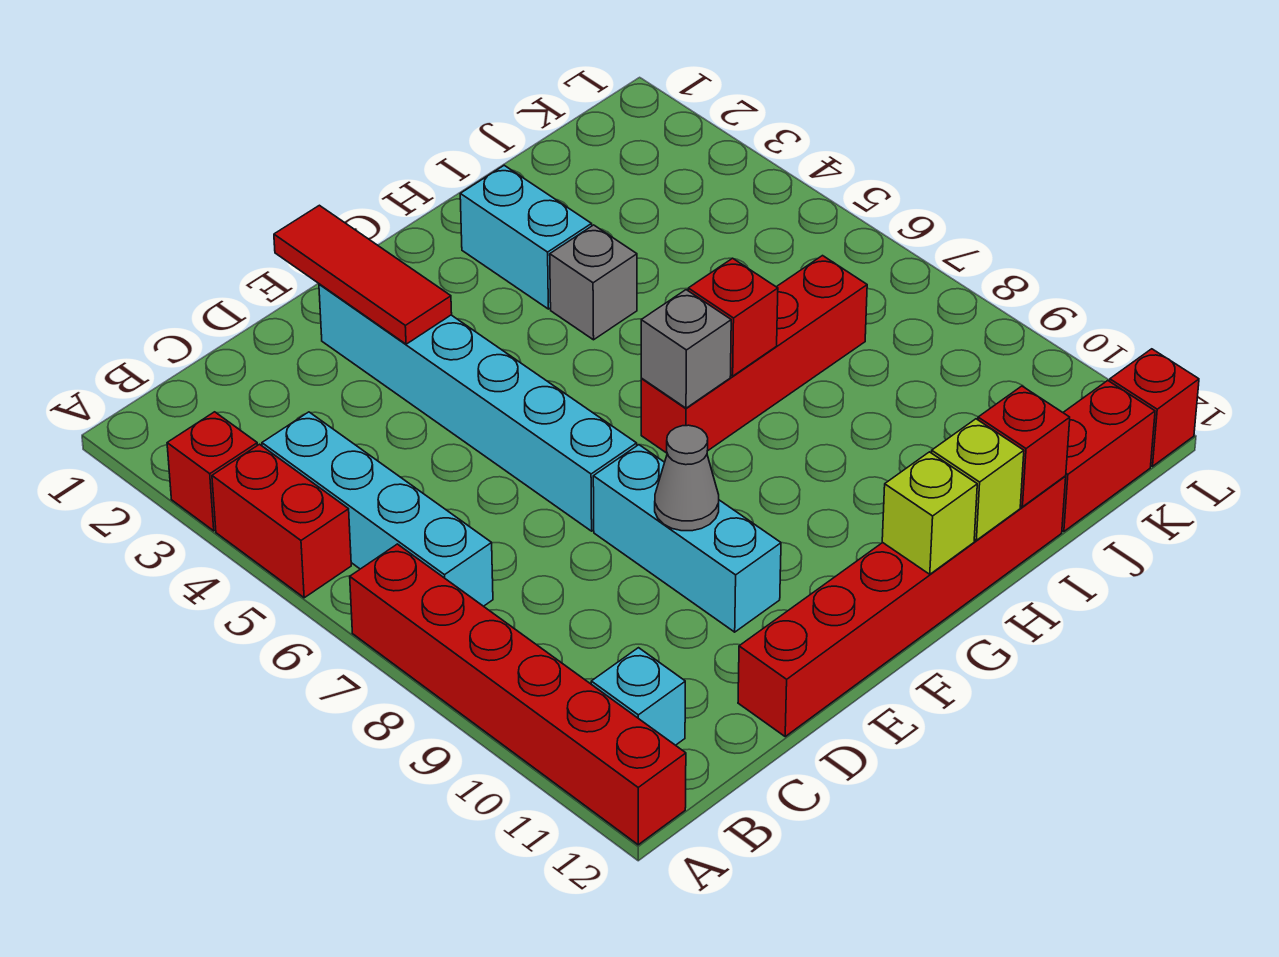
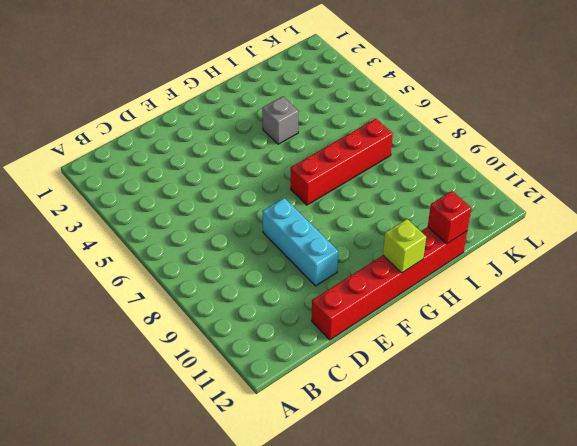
none -> red brick A3 level 1
none -> red brick A4:A5 level 1
none -> red brick A7:A12 level 1

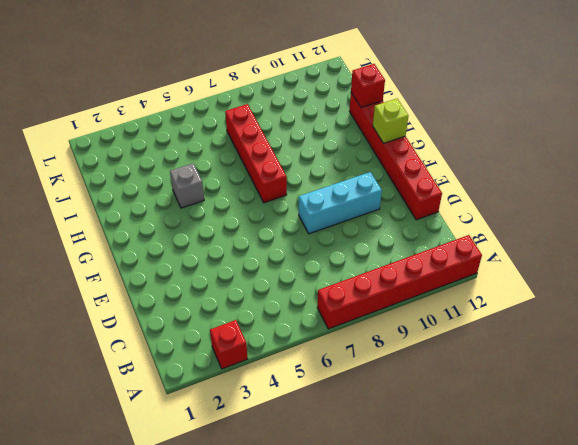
none -> red brick A4:A5 level 1
none -> cyan brick B4:B7 level 1
none -> cyan brick B11 level 1

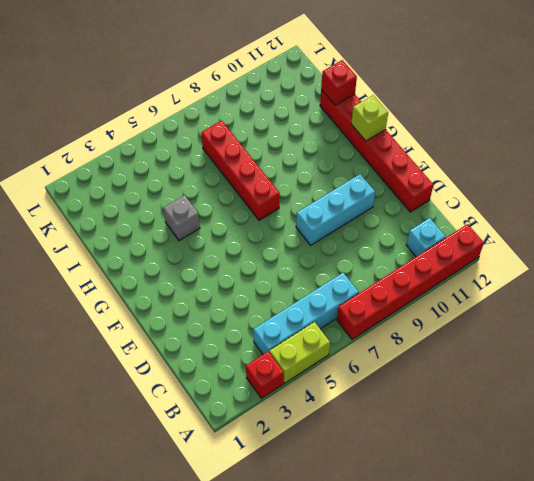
lime brick A4:A5 level 1 -> red brick A4:A5 level 1
none -> cyan brick E2:E7 level 1
none -> cyan brick H2:H3 level 1
none -> red brick J12:K12 level 1

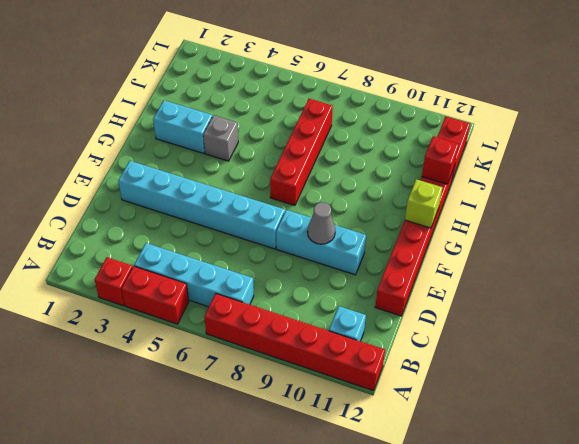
none -> red brick L12 level 1
none -> red tile E1:E3 level 2
none -> grey brick G7 level 2

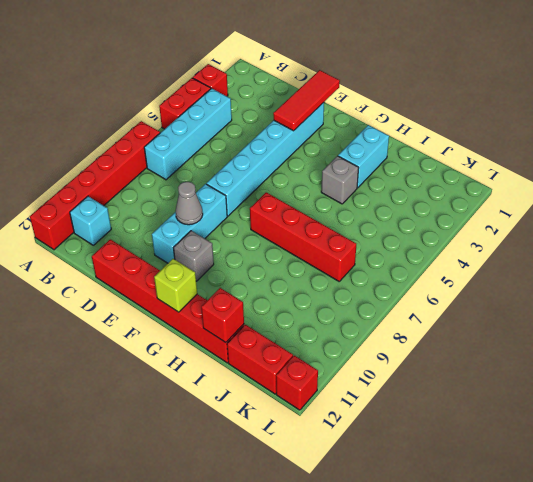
grey brick F10 level 1 -> grey brick G7 level 2
none -> red brick H7 level 2
none -> lime brick H12 level 2

